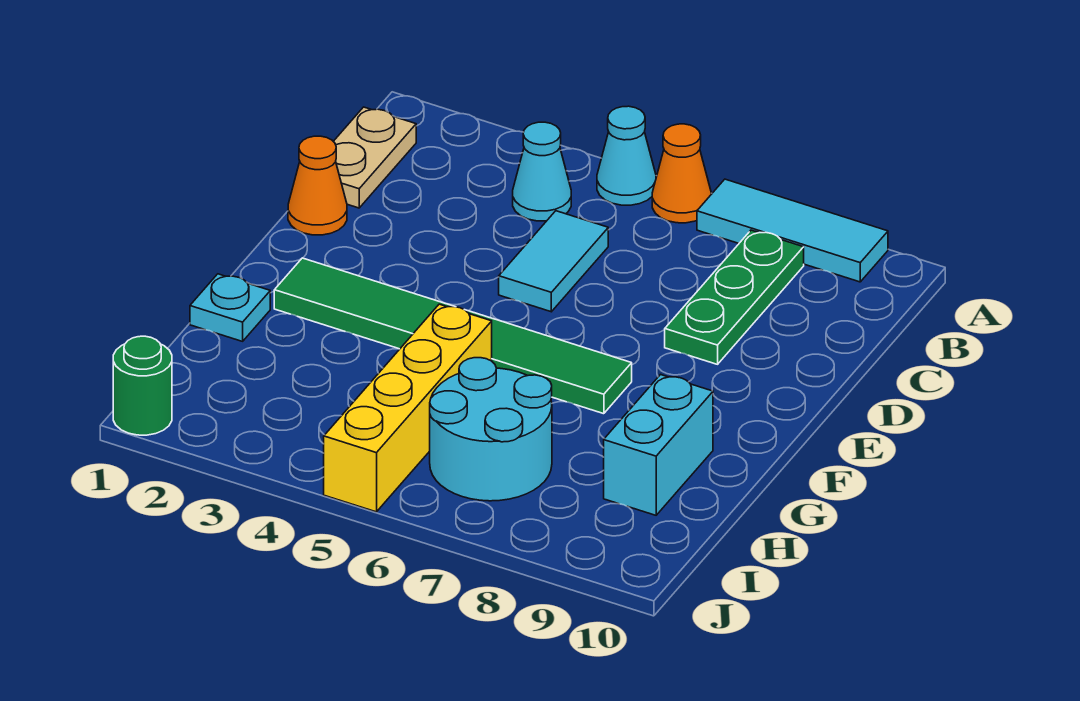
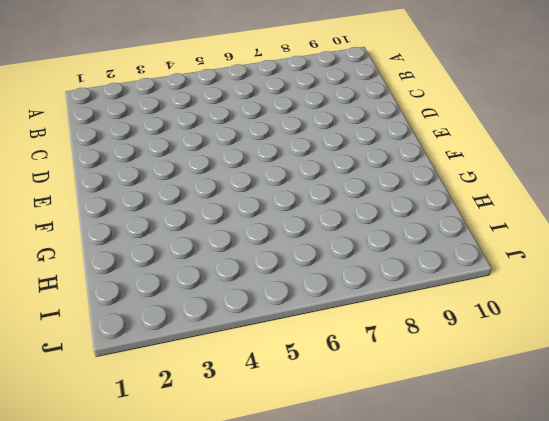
none -> cyan cone A5 level 1
none -> orange cone A6 level 1
none -> cyan tile A7:A9 level 1

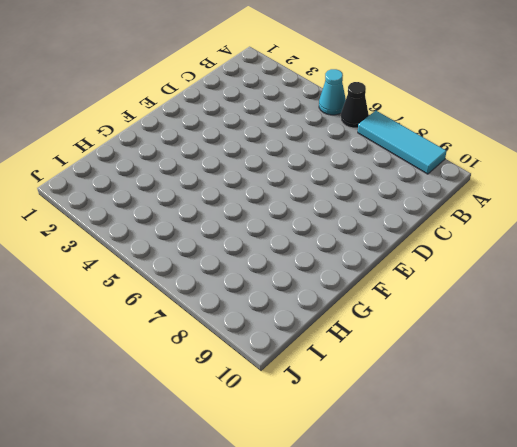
black cone A6 level 1 -> orange cone A6 level 1
none -> tan plate B1:C1 level 1
none -> cyan cone B4 level 1
none -> green plate B8:D8 level 1

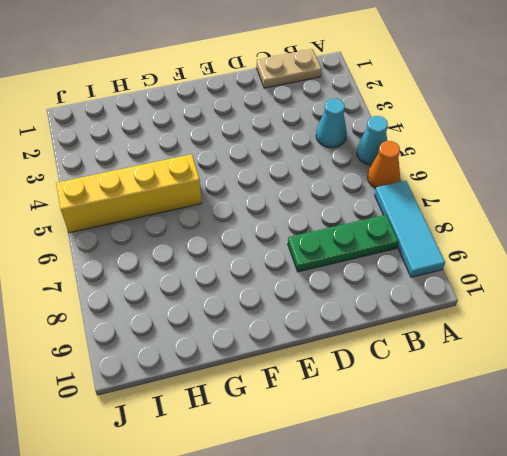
none -> cyan tile C5:D5 level 1
none -> orange cone D1 level 1
none -> green tile F2:F7 level 1

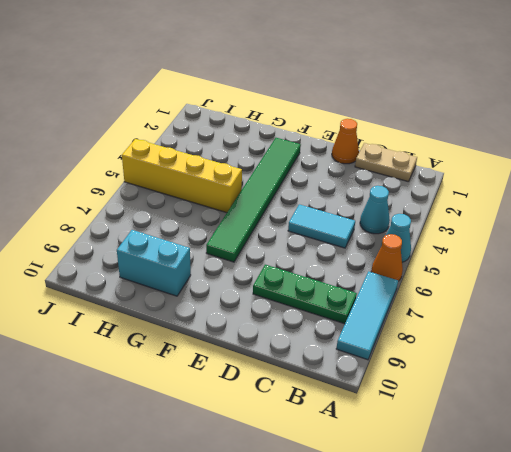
none -> cyan plate G1 level 1
none -> cyan round brick H6:I7 level 1
none -> green round brick J1 level 1

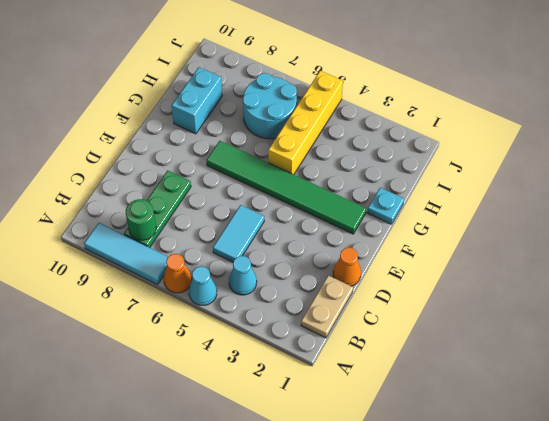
green round brick B8 level 2 -> green round brick J1 level 1

